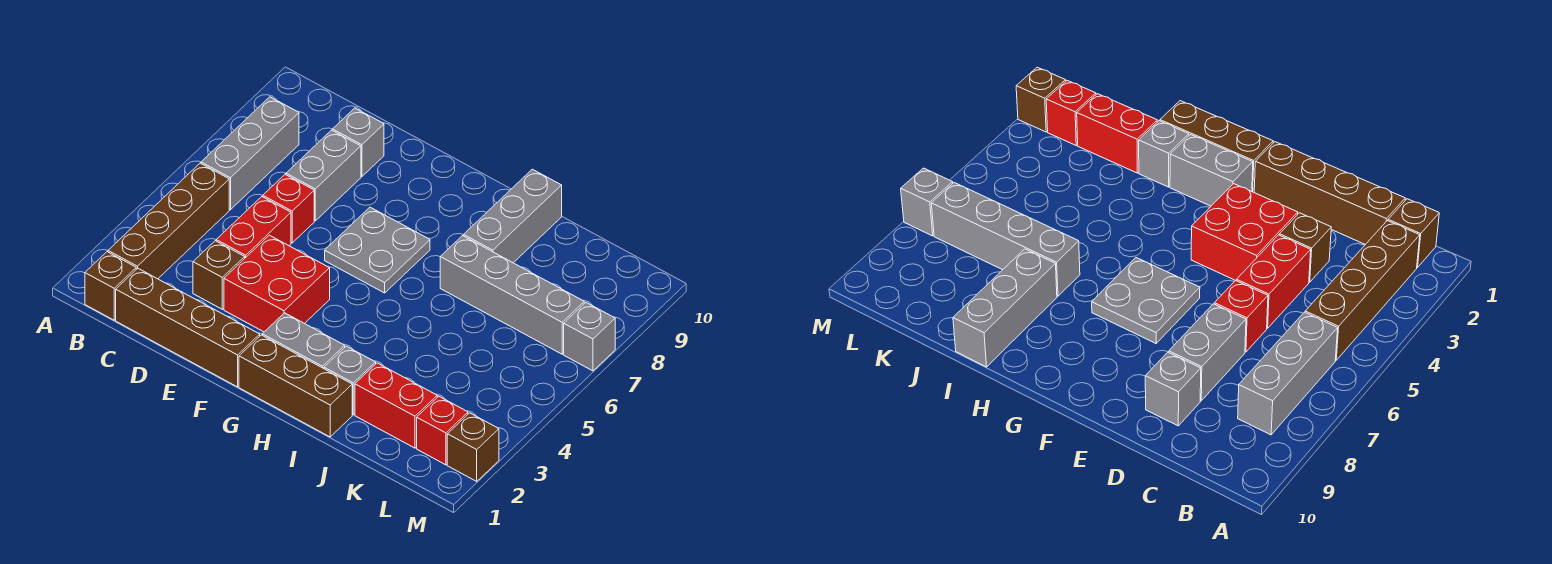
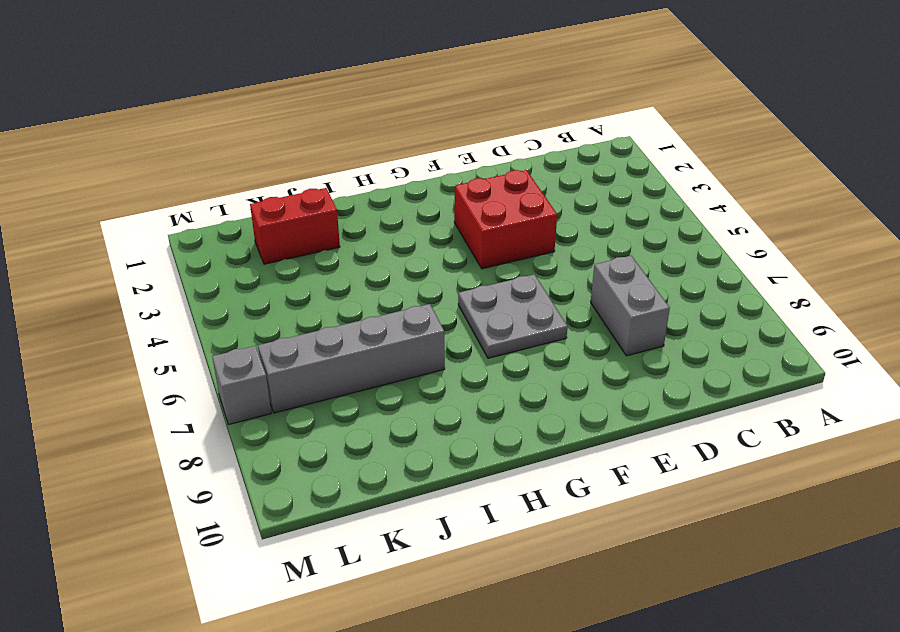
none -> brown brick B1 level 1
none -> brown brick B2:B5 level 1
none -> grey brick B6:B8 level 1

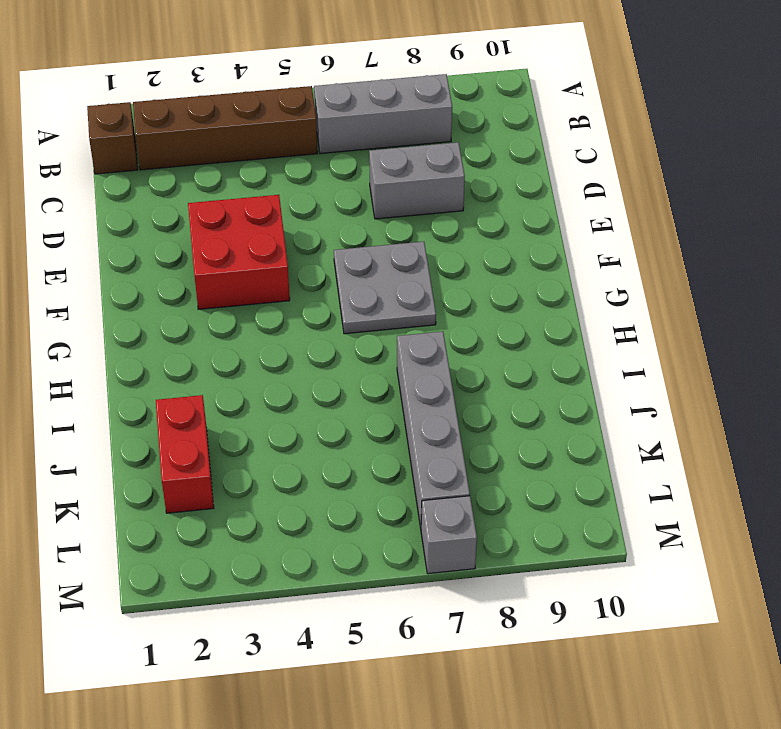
none -> brown brick C1:F1 level 1
none -> brown brick D3 level 1
none -> red brick D4:D5 level 1

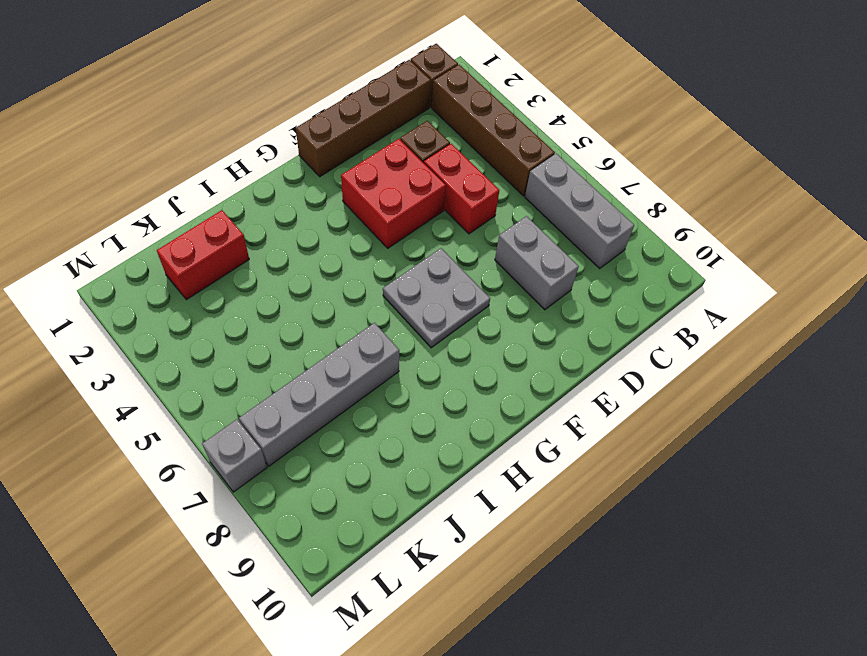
none -> red brick D6 level 1
none -> grey brick D9 level 1
none -> brown brick G1:I1 level 1

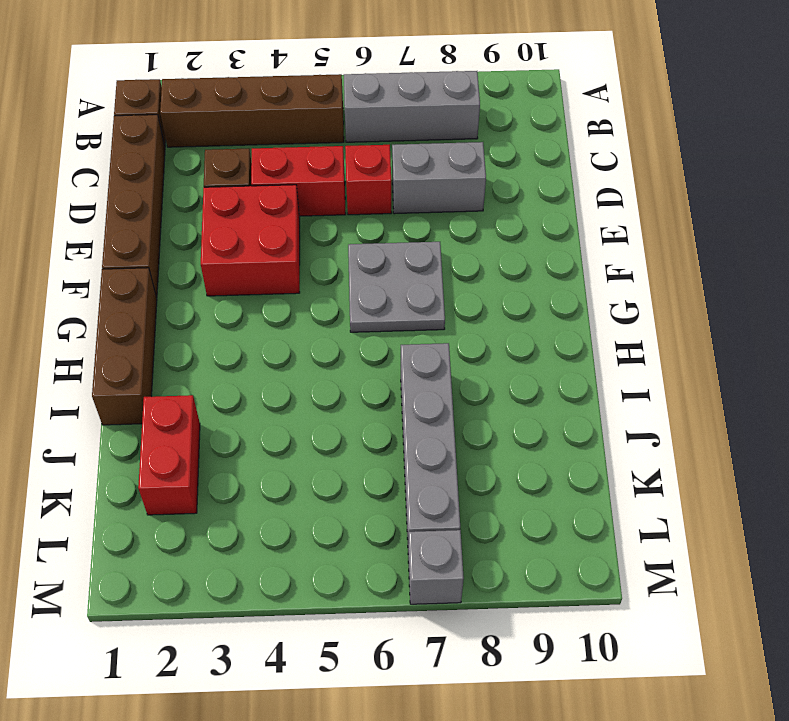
none -> grey brick D9 level 1
none -> grey brick G2:H2 level 1
none -> grey brick I2 level 1

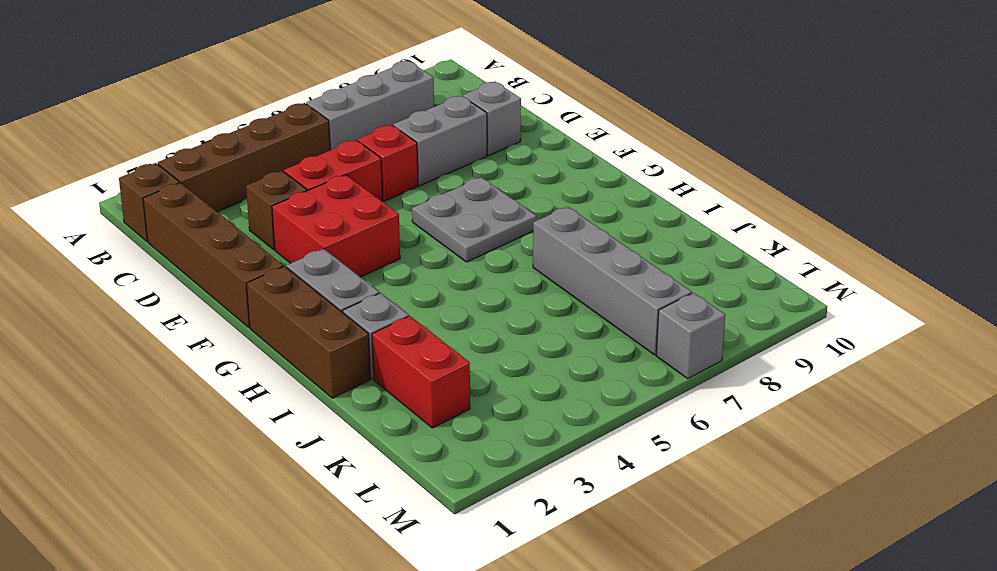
none -> grey brick I8:I10 level 1
none -> red brick L2 level 1
none -> brown brick M2 level 1

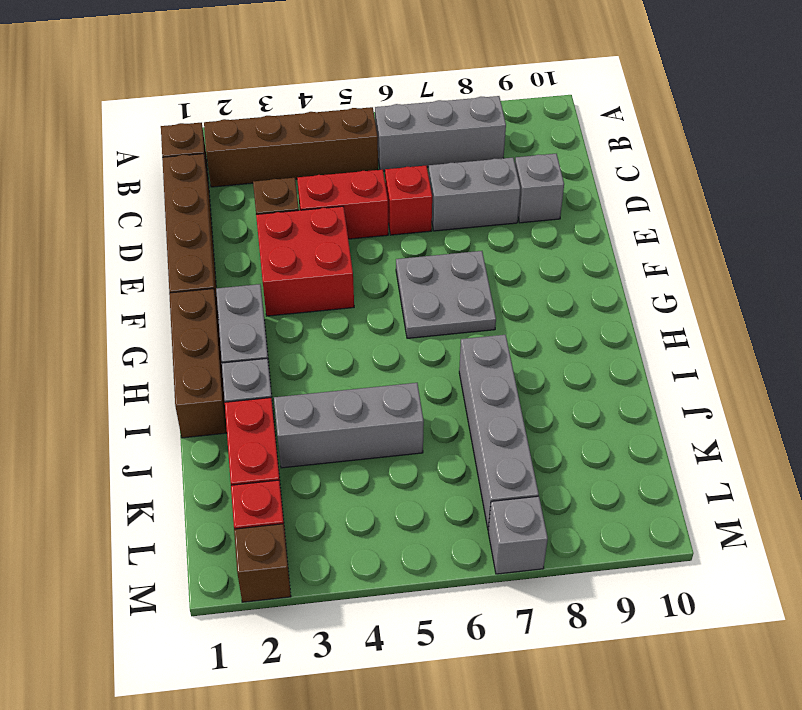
grey brick J3:J5 level 1 -> grey brick I8:I10 level 1

